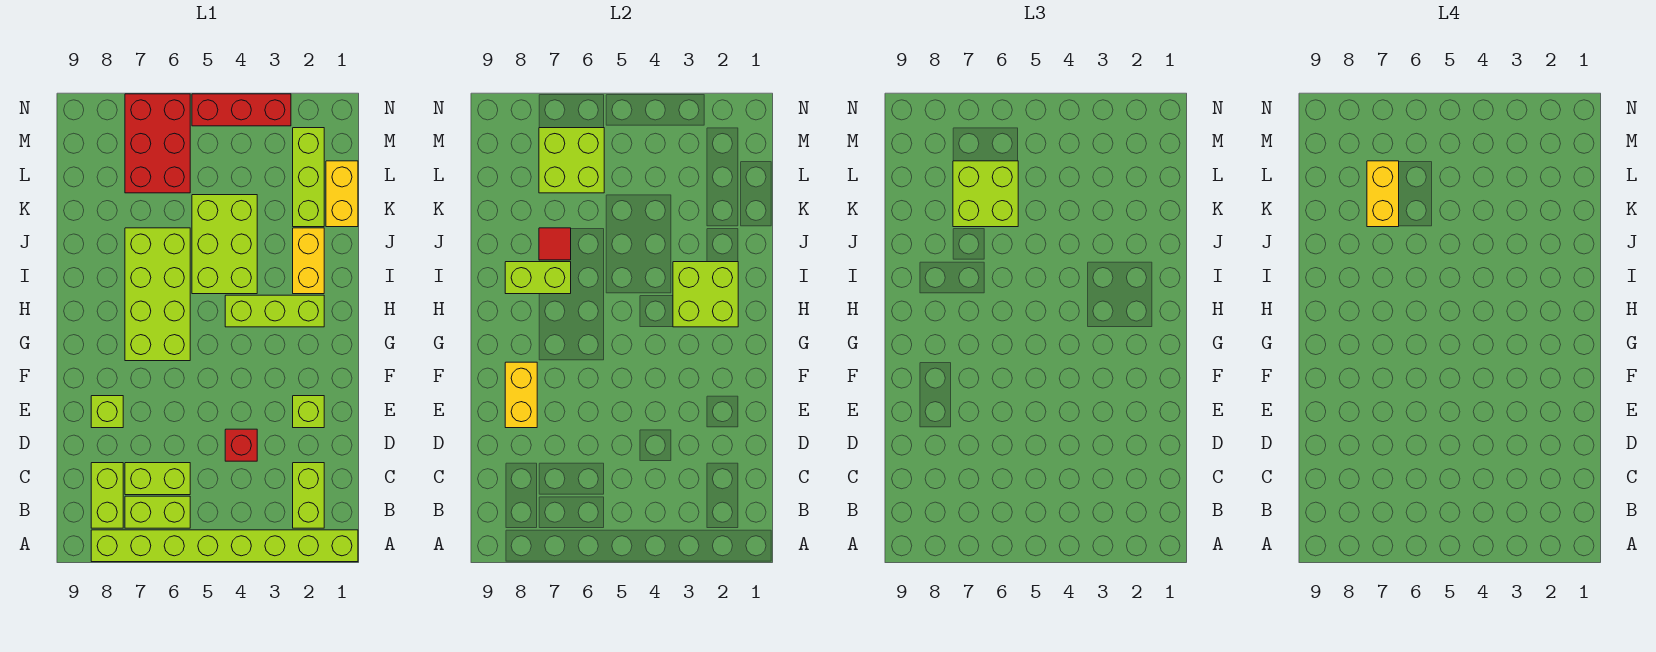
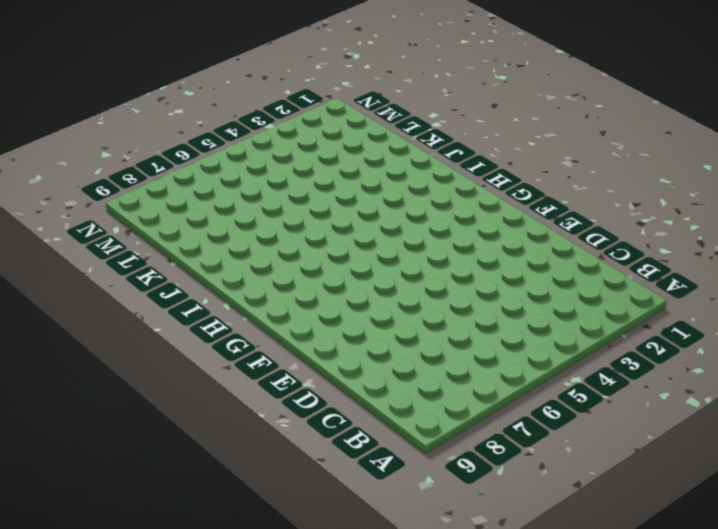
none -> lime brick A1:A8 level 1
none -> lime brick B2:C2 level 1
none -> lime brick B6:B7 level 1

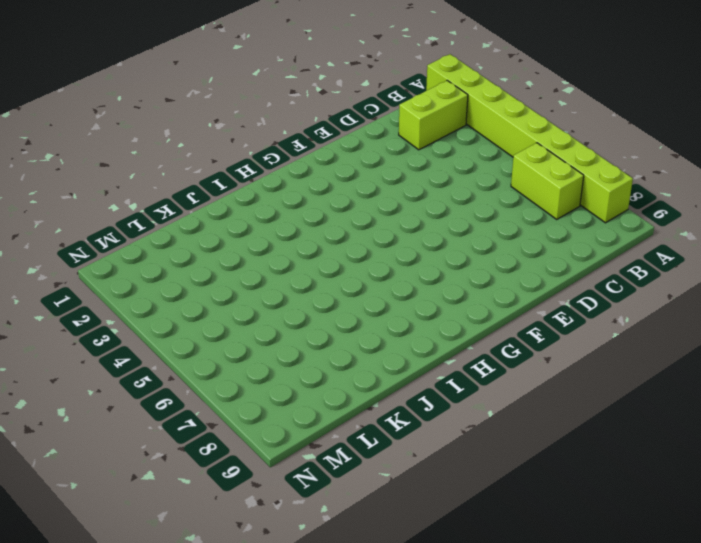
none -> lime brick B8:C8 level 1
none -> lime brick C6:C7 level 1
none -> red brick D4 level 1

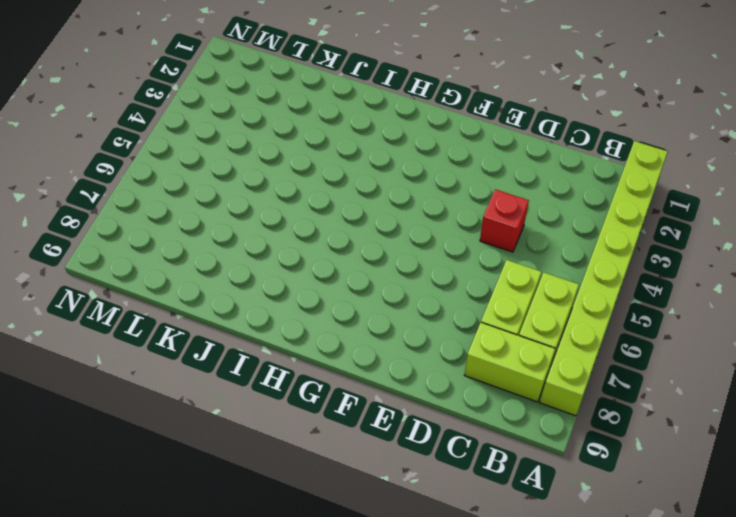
none -> lime brick B2:C2 level 1
none -> lime brick E2 level 1
none -> lime brick E8 level 1

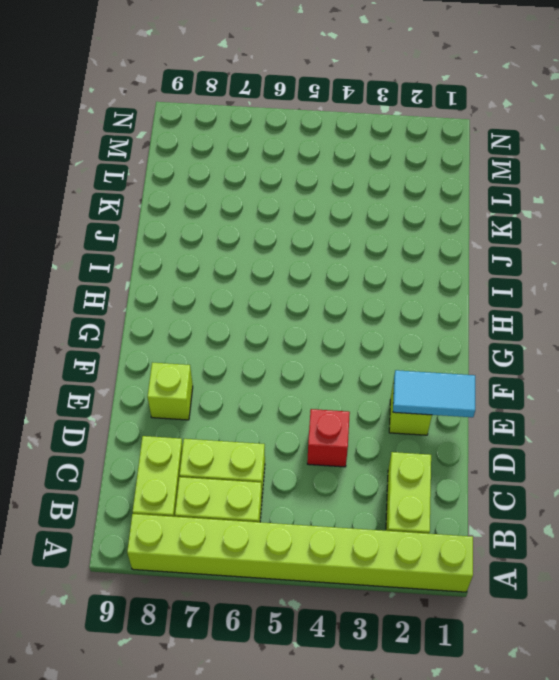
cyan tile E1:E2 level 2 -> none
none -> lime brick G6:J7 level 1
none -> lime brick H2:H4 level 1
none -> yellow brick I2:J2 level 1

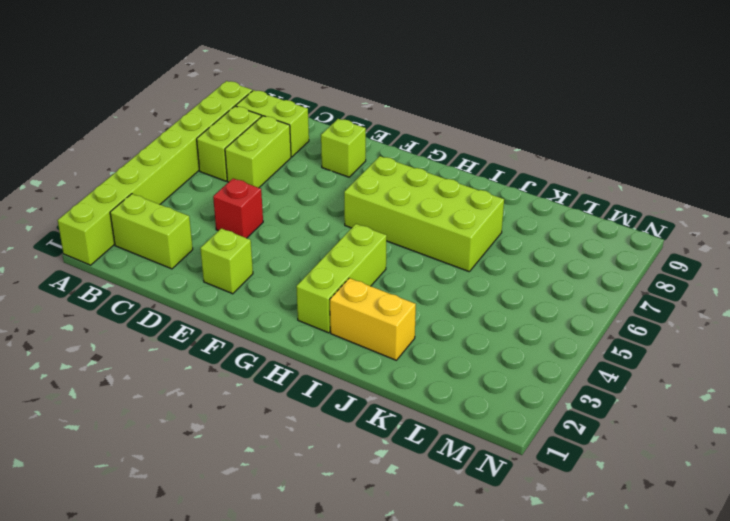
none -> lime brick I4:K5 level 1
none -> yellow brick K1:L1 level 1
none -> lime brick K2:M2 level 1

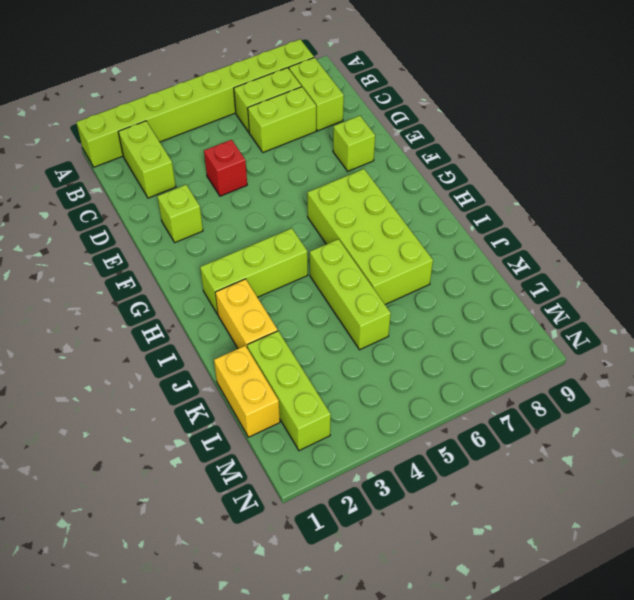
lime brick I5:K5 level 1 -> lime brick I4:K5 level 1
none -> red brick L6:N7 level 1
none -> red brick N3:N5 level 1
none -> yellow brick E8:F8 level 2

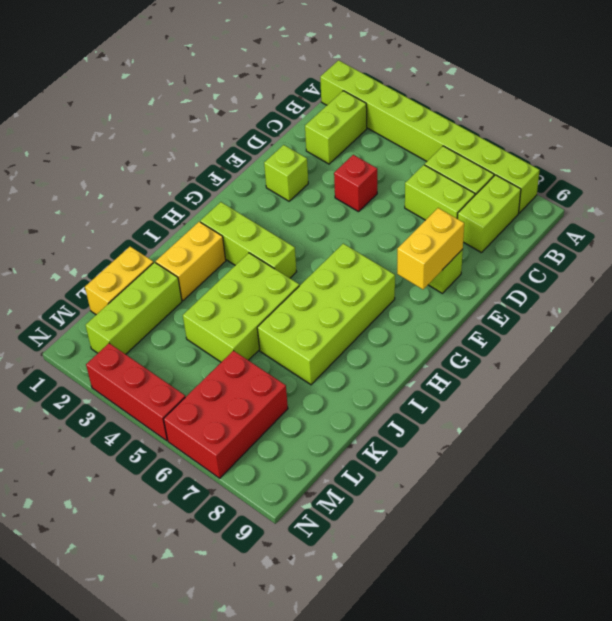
none -> lime brick H2:I3 level 2
none -> lime brick I7:I8 level 2
none -> red tile J7 level 2

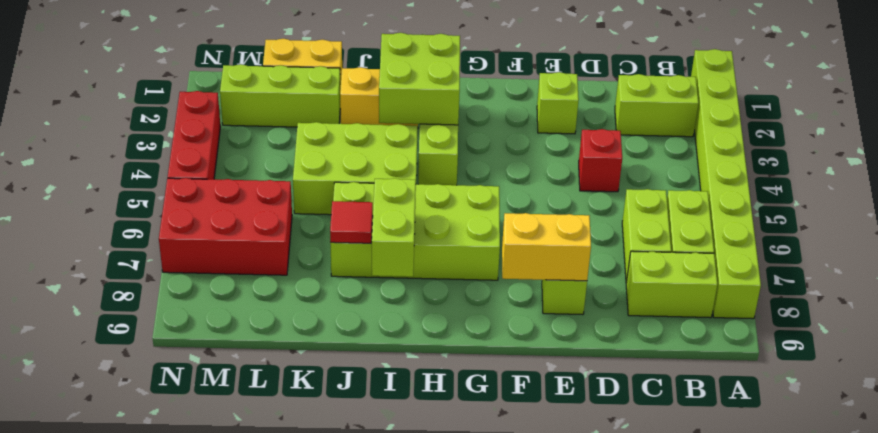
none -> lime brick L6:M7 level 2
none -> lime brick K6:L7 level 3
none -> yellow brick K7:L7 level 4

